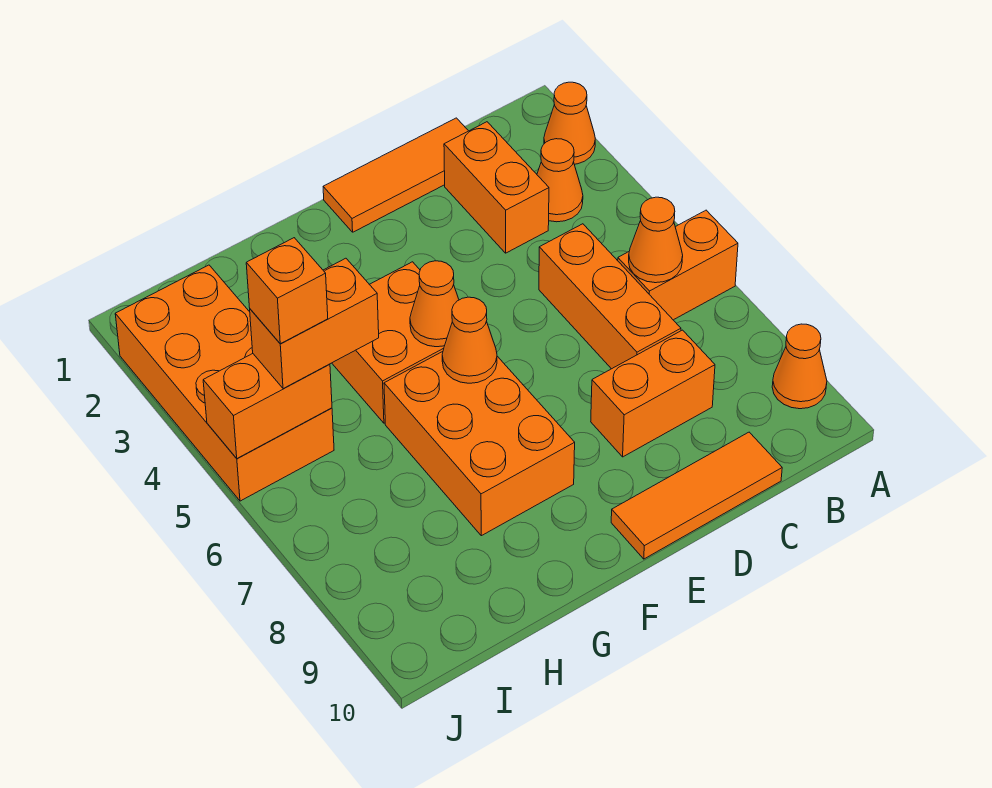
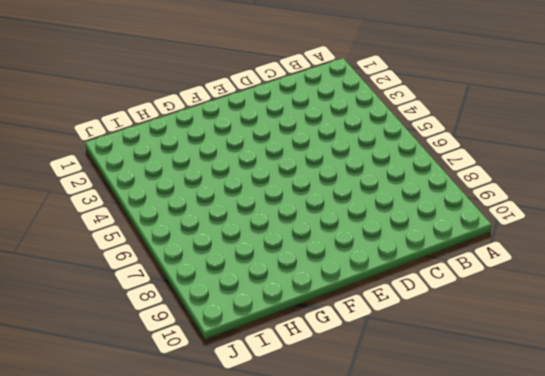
none -> orange cone A2 level 1
none -> orange brick A6:B6 level 1
none -> orange cone A9 level 1

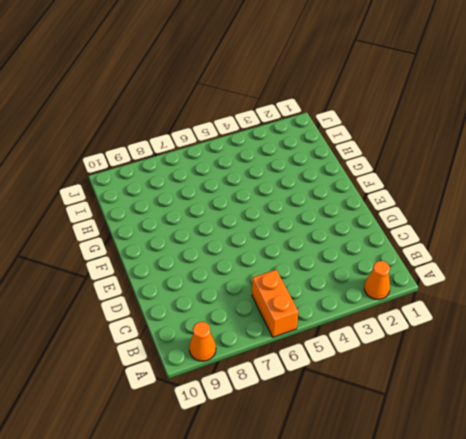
none -> orange cone B3 level 1
none -> orange tile C1:E1 level 1
none -> orange brick C2:C3 level 1

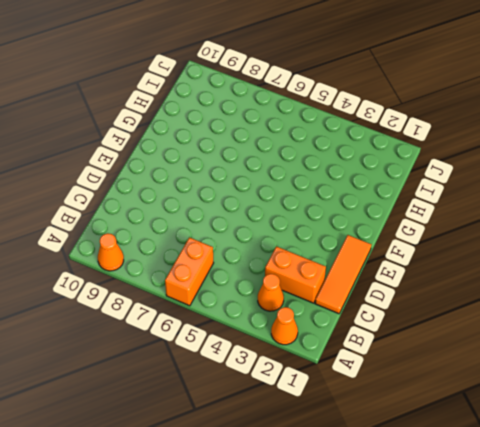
none -> orange brick C5:C7 level 1
none -> orange brick C8:D8 level 1
none -> orange tile C10:E10 level 1

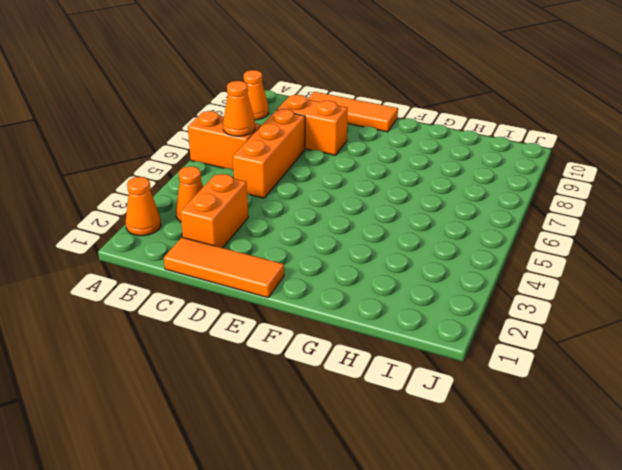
none -> orange brick F4:G5 level 1
none -> orange brick F6:G8 level 1
none -> orange brick I2:J5 level 1

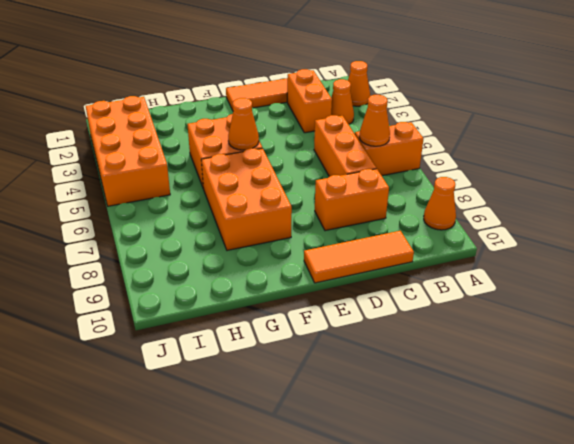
none -> orange cone F6 level 2
none -> orange brick I5:J5 level 2
none -> orange brick H5:I5 level 3

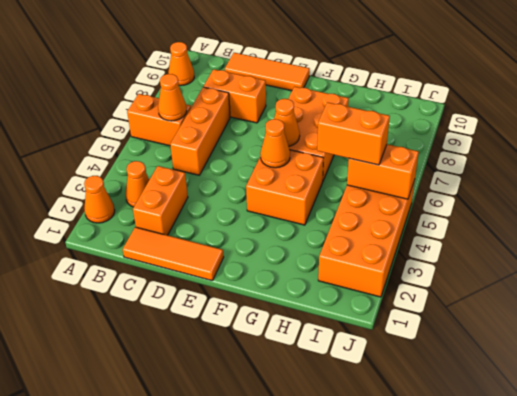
none -> orange brick I5 level 4

